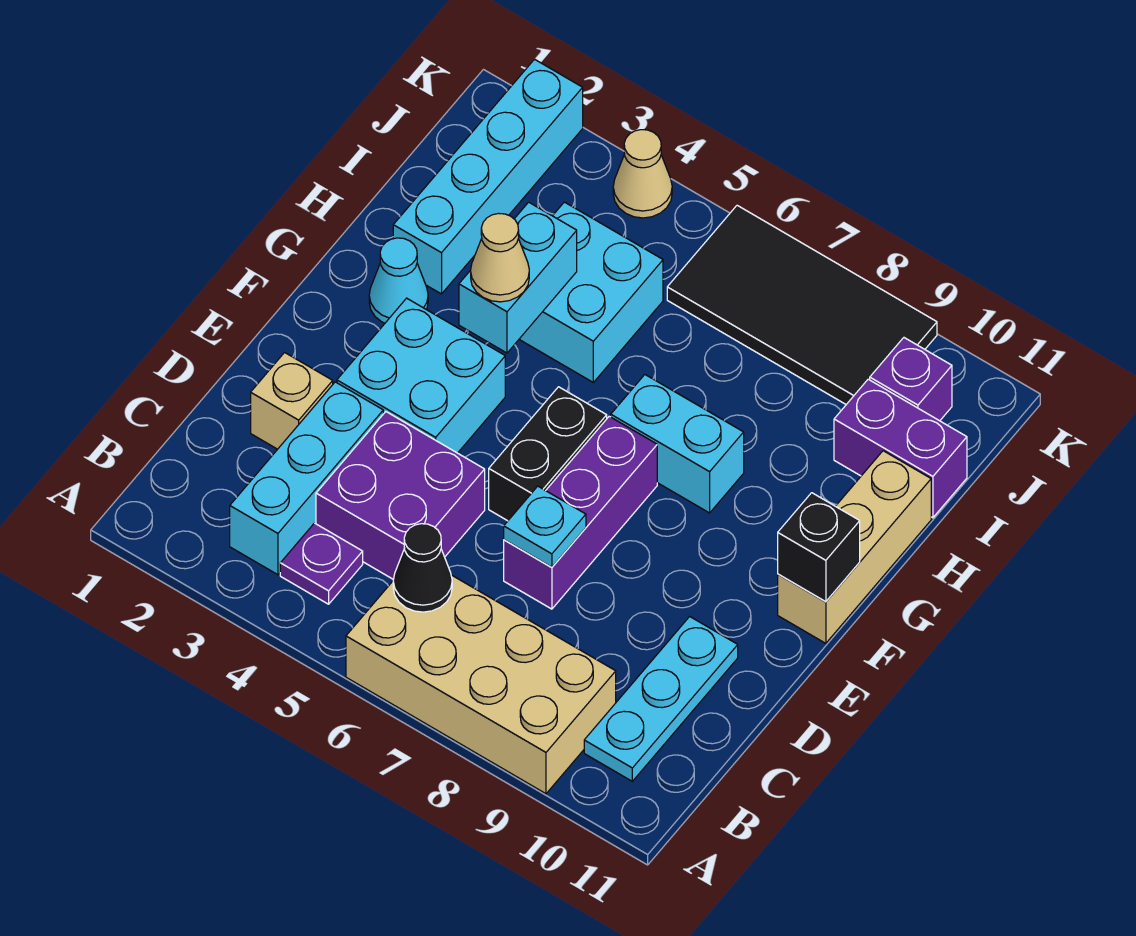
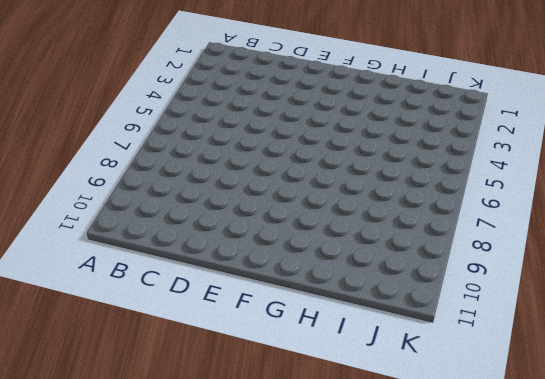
none -> tan brick A6:B9 level 1
none -> cyan brick B3:D3 level 1
none -> purple plate B4 level 1

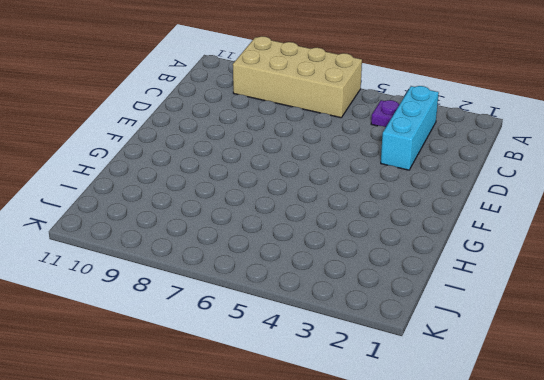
none -> cyan plate B10:D10 level 1
none -> purple brick C4:D5 level 1
none -> tan brick D2 level 1

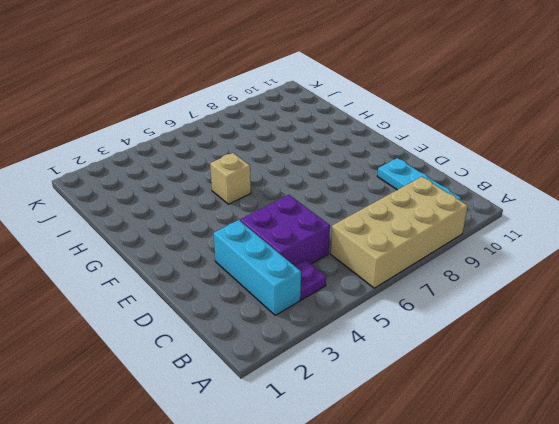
tan brick G5 level 1 -> tan brick D2 level 1
none -> purple brick D7:F7 level 1
none -> cyan brick E3:F4 level 1
none -> black brick E6:F6 level 1

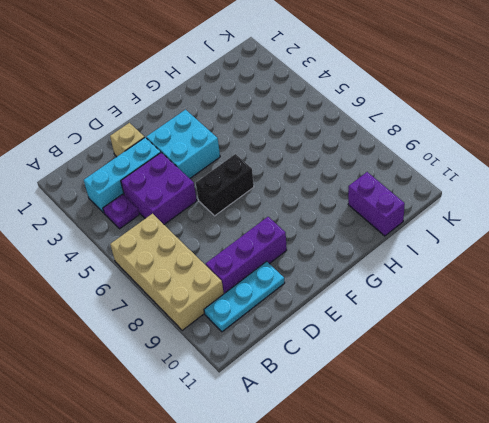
purple brick C9:E9 level 1 -> purple brick D7:F7 level 1
none -> tan brick F11:H11 level 1
none -> cyan cone G2 level 1
none -> cyan brick G7:G8 level 1

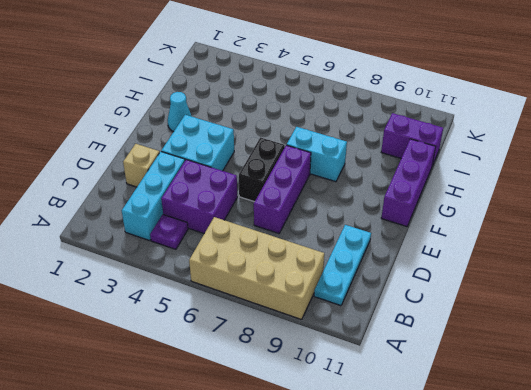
purple brick F11:H11 level 1 -> tan brick F11:H11 level 1
none -> cyan brick H2:K2 level 1
none -> cyan brick H4:I5 level 1
none -> black tile J6:K9 level 1

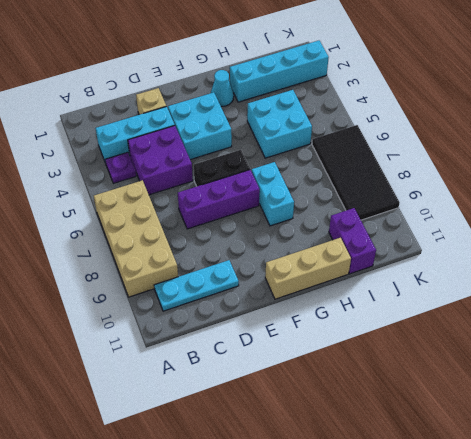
none -> purple brick J10 level 1
none -> tan cone K4 level 1
none -> black cone B6 level 2

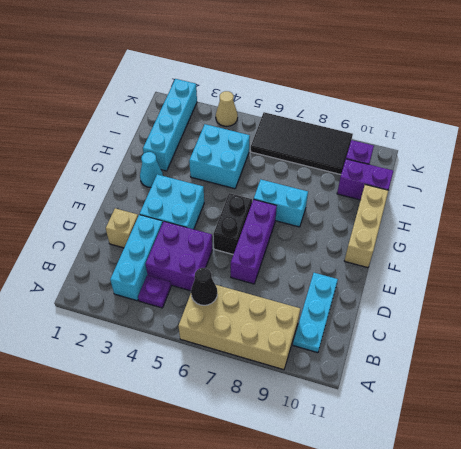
none -> cyan plate D7 level 2
none -> black brick F11 level 2
none -> cyan brick G4:H4 level 2

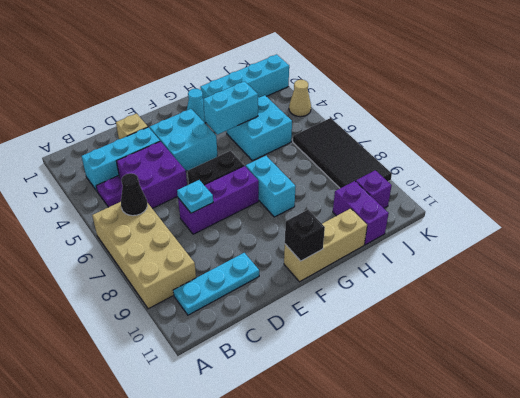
none -> tan cone G4 level 3

